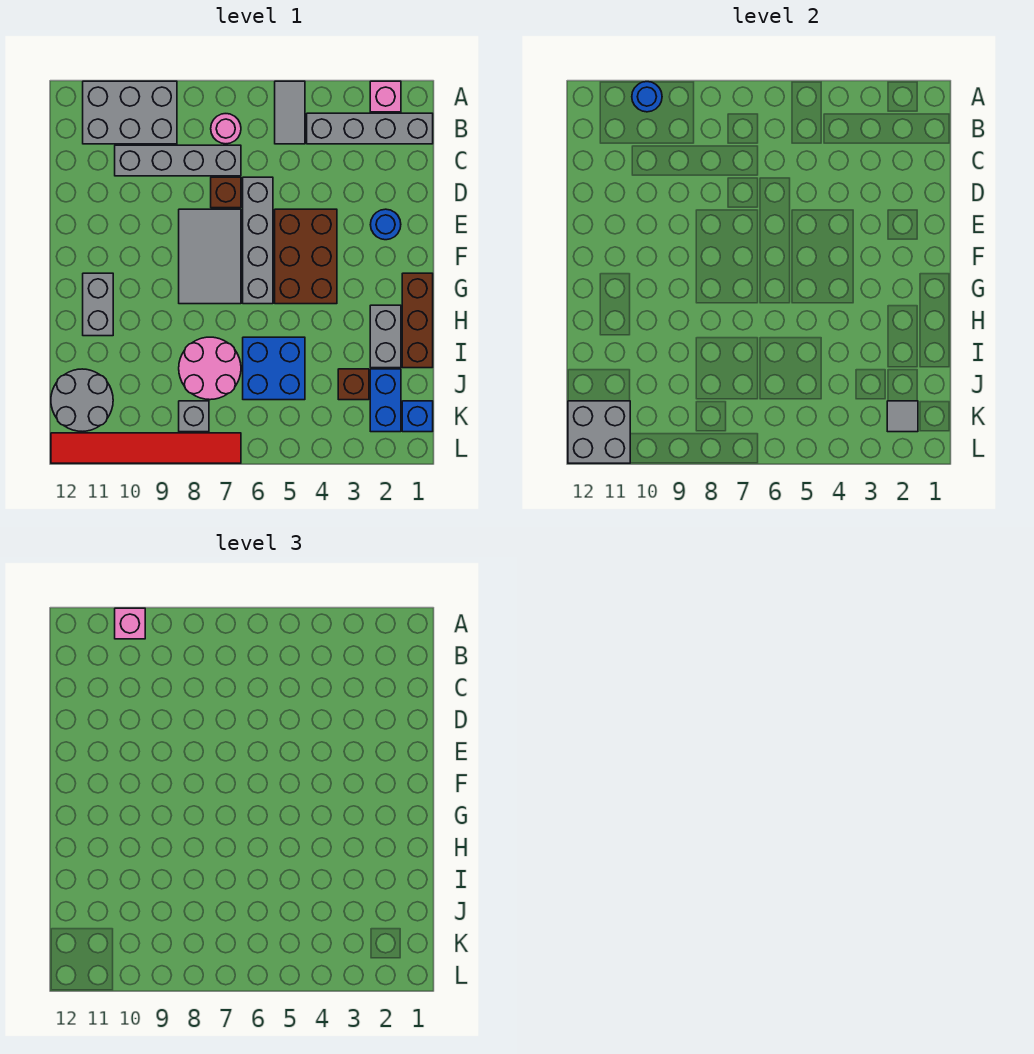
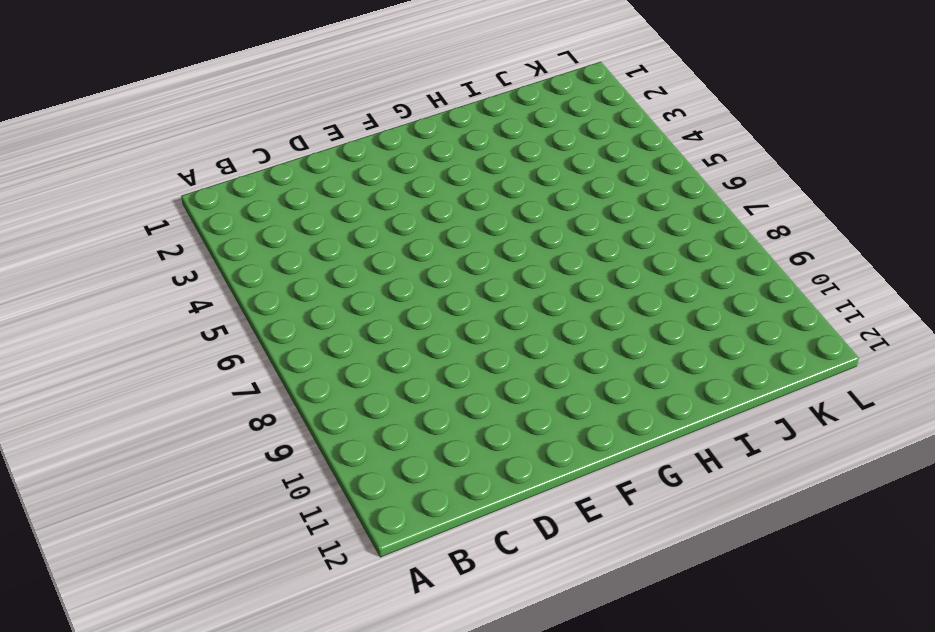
none -> pink brick A2 level 1
none -> grey tile A5:B5 level 1
none -> grey brick A9:B11 level 1

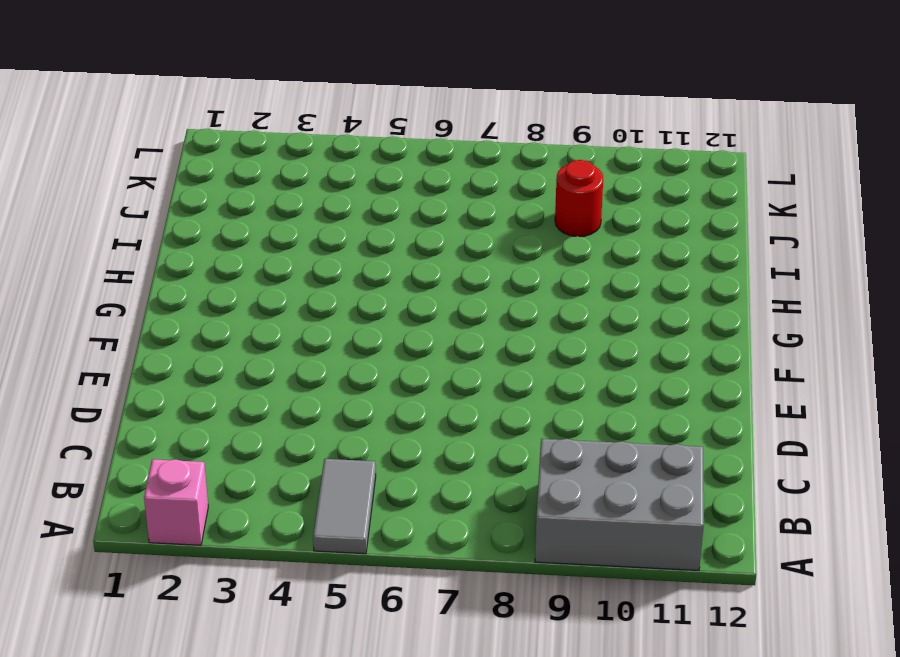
red round brick J9 level 1 -> none
none -> grey brick B1:B4 level 1
none -> pink round brick B7 level 1
none -> grey brick C7:C10 level 1

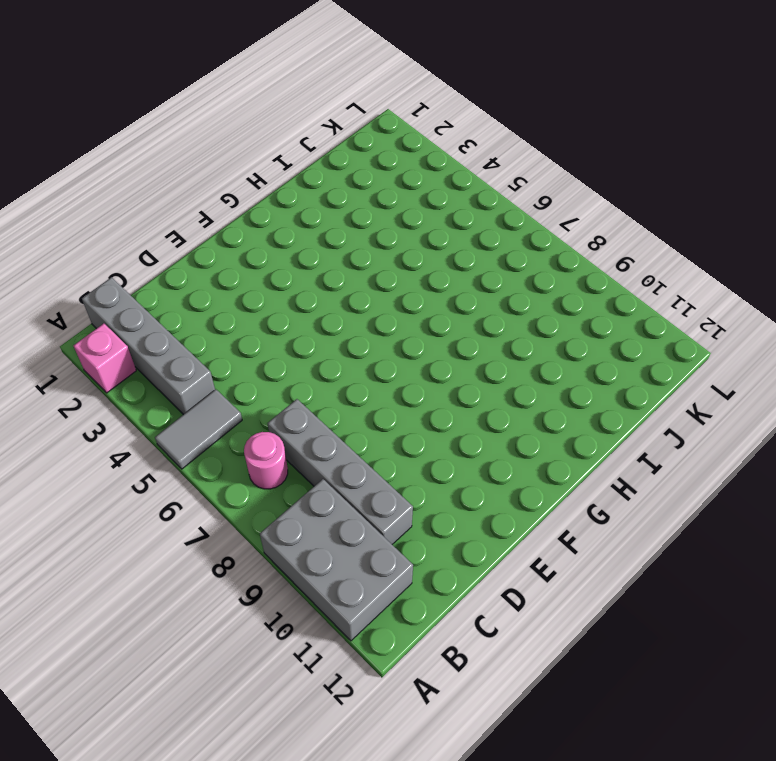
none -> grey brick D6:G6 level 1
none -> brown brick D7 level 1
none -> blue round brick E2 level 1

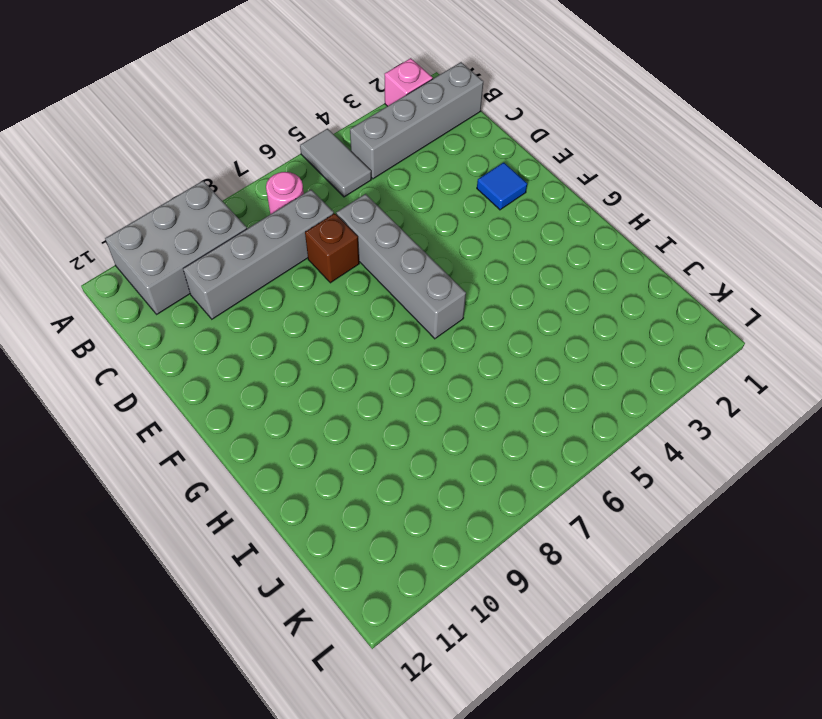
blue tile E2 level 1 -> blue round brick E2 level 1
none -> brown brick E4:G5 level 1
none -> grey tile E7:G8 level 1
none -> brown brick G1:I1 level 1

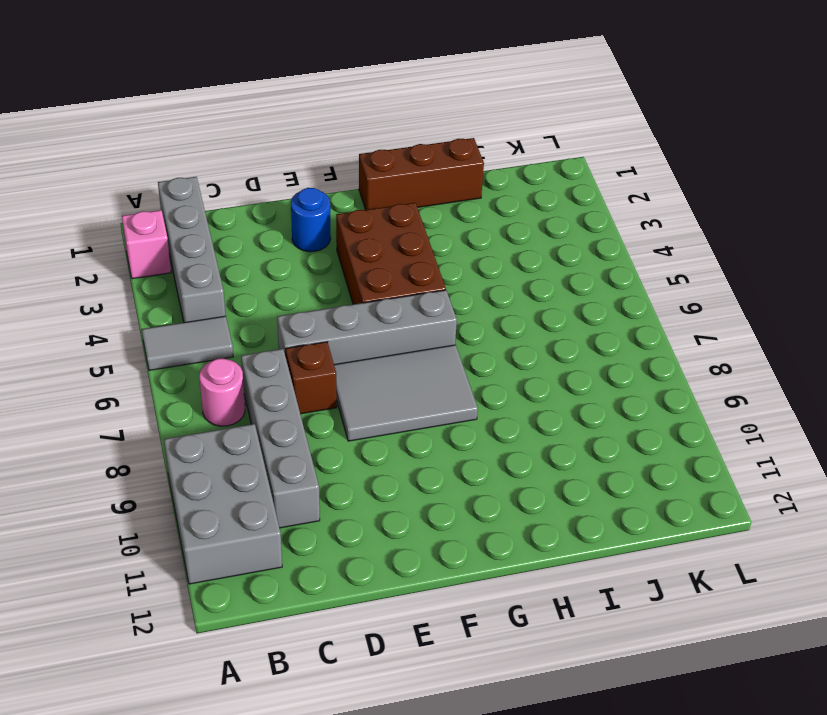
brown brick F3:G5 level 1 -> brown brick E4:G5 level 1
none -> grey brick G11:H11 level 1
none -> grey brick H2:I2 level 1
none -> blue brick I5:J6 level 1

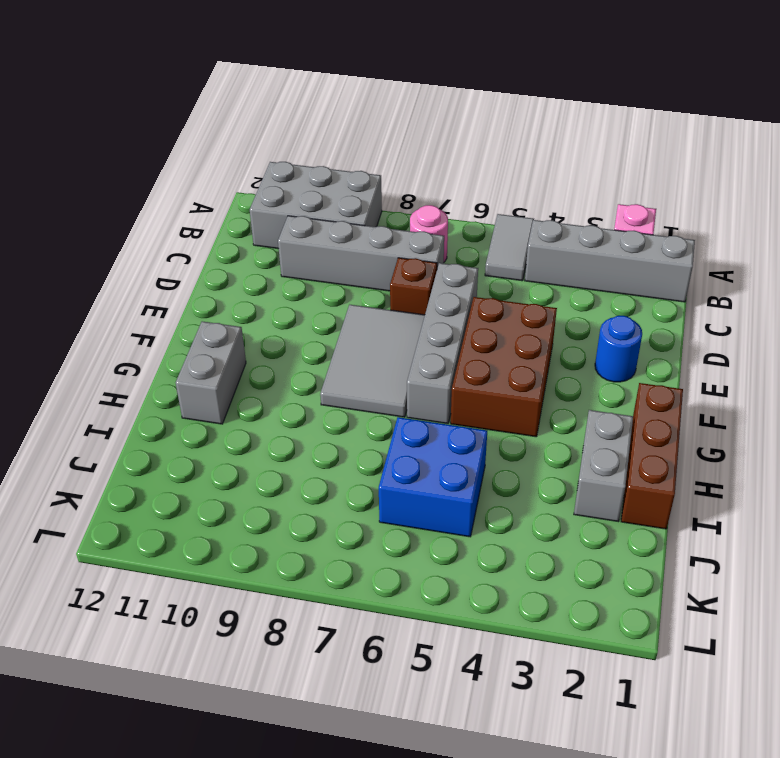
none -> pink round brick I7:J8 level 1
none -> blue brick J2:K2 level 1
none -> brown brick J3 level 1

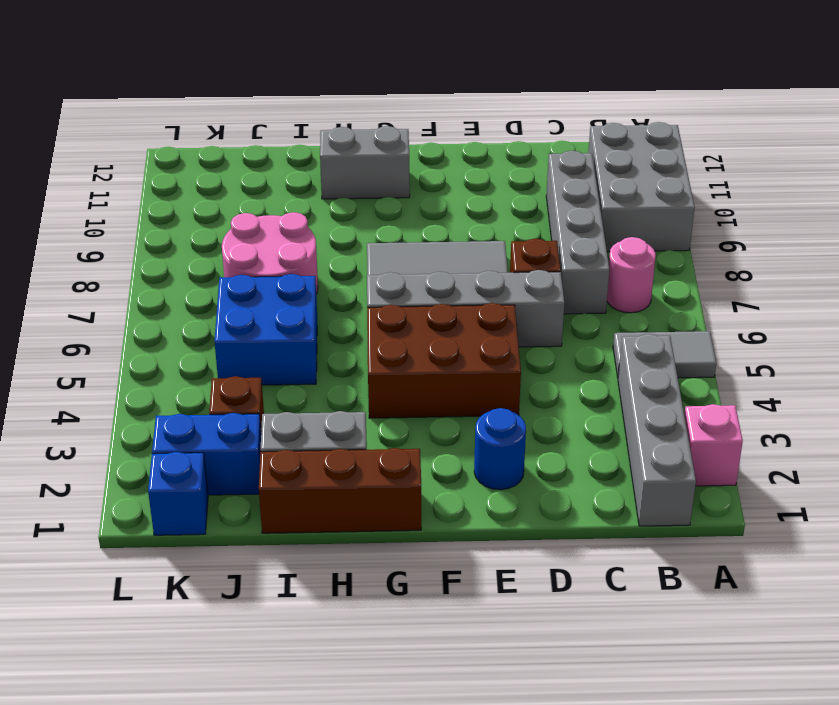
none -> grey round brick J11:K12 level 1
none -> grey brick K8 level 1
none -> red tile L7:L12 level 1

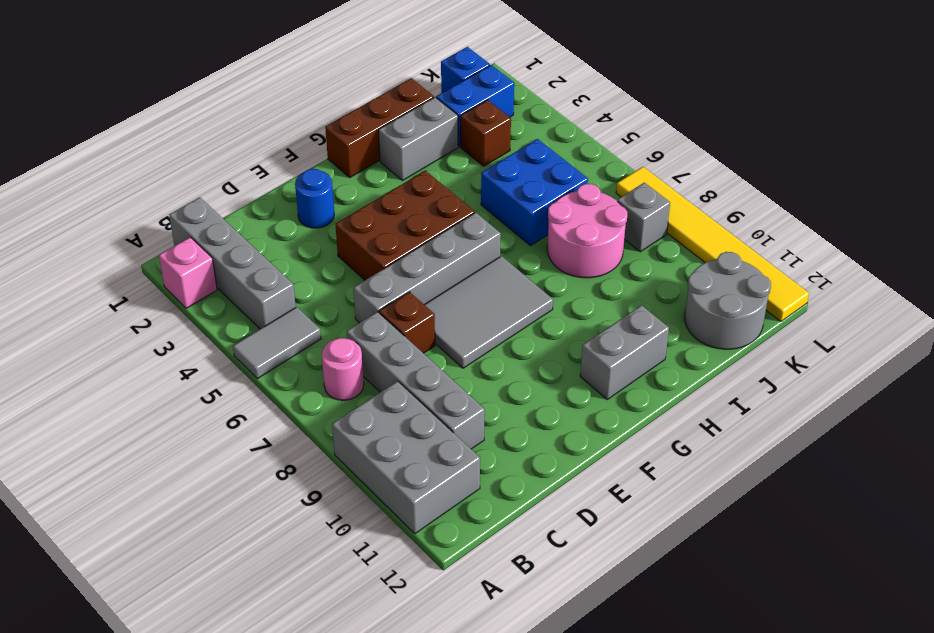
yellow tile L7:L12 level 1 -> red tile L7:L12 level 1
none -> blue round brick A10 level 2
none -> grey tile K2 level 2
none -> grey brick K11:L12 level 2

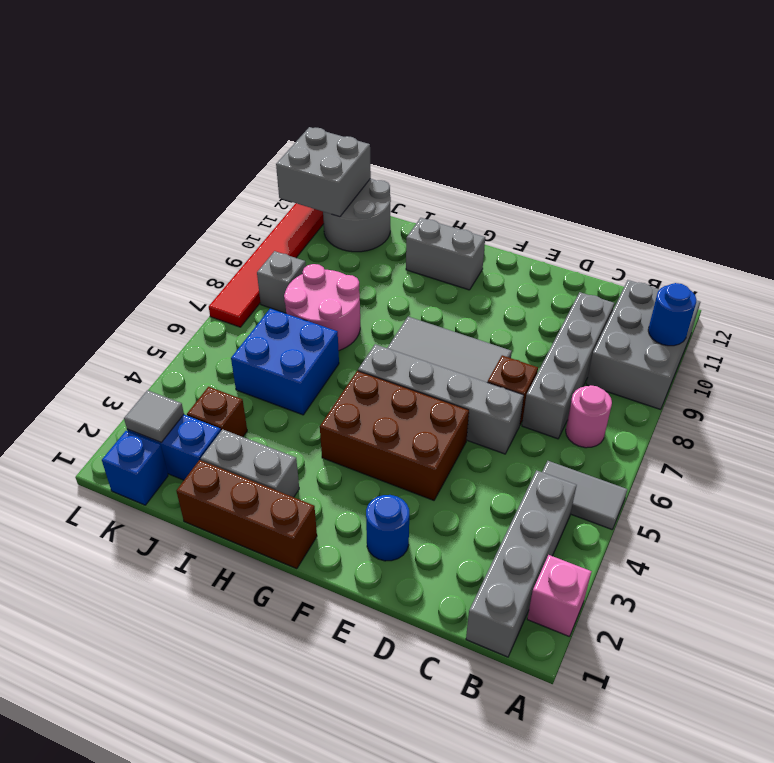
none -> pink brick A10 level 3

